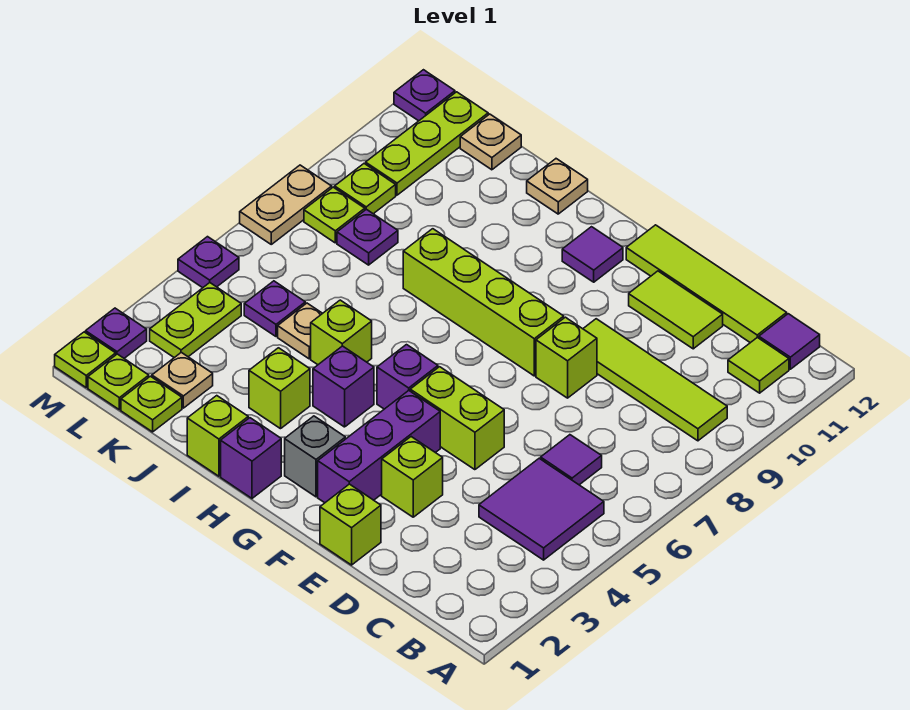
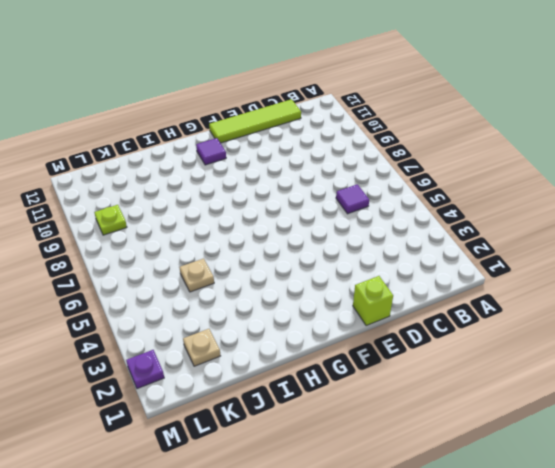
none -> purple tile B4:C5 level 1
none -> lime tile B9:E9 level 1
none -> lime tile B11 level 1
none -> purple tile B12 level 1

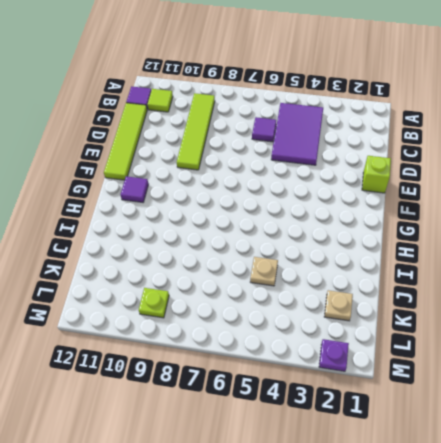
purple tile B4:D5 level 1 -> purple tile B4:C5 level 1
none -> lime tile D11:E11 level 1
none -> lime brick E3 level 1
none -> lime brick E5:F5 level 1
none -> lime brick E8 level 1

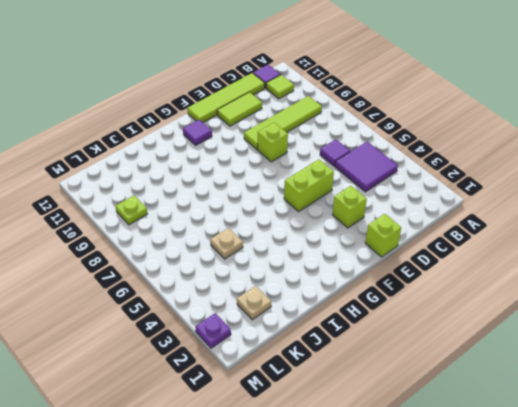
none -> purple brick F2:F4 level 1
none -> lime brick F8:I8 level 1
none -> grey brick G2 level 1
none -> purple brick G5 level 1

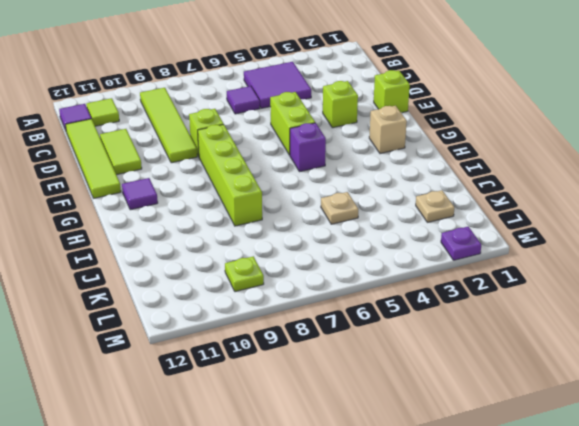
tan brick G2 level 1 -> grey brick G2 level 1
none -> purple brick F2:F4 level 1
none -> purple brick H1 level 1
none -> purple brick H4 level 1
none -> lime brick I1 level 1

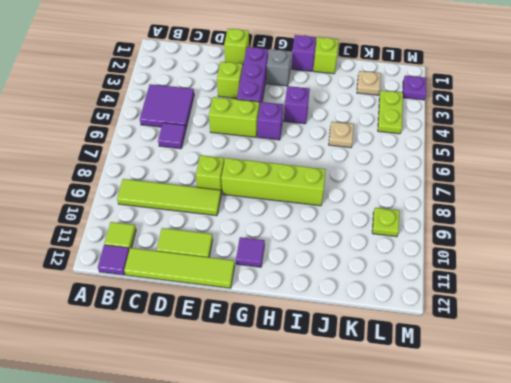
none -> lime brick I3 level 1
none -> lime brick I5 level 1
none -> tan plate I12 level 1
none -> lime plate K1 level 1

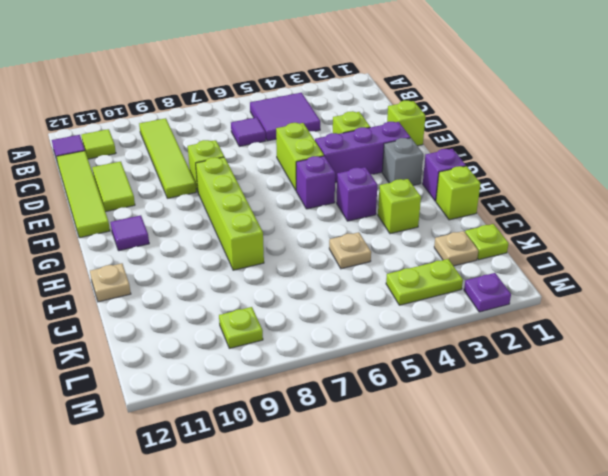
none -> lime brick I5 level 1
none -> purple plate K5 level 1
none -> purple plate K8 level 1
none -> tan plate K12 level 1

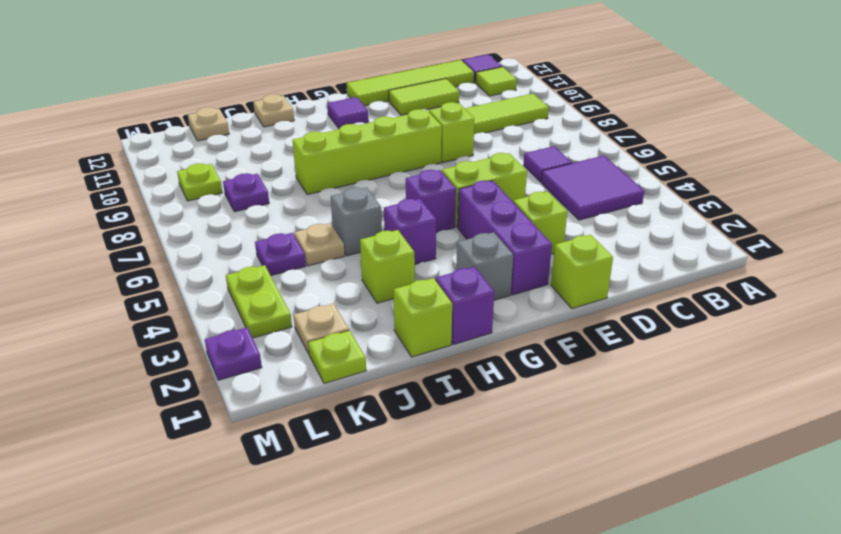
grey brick I5 level 1 -> lime brick I5 level 1
none -> lime plate L1 level 1
none -> lime plate L8 level 1
none -> lime plate L10:L12 level 1
none -> lime plate M1 level 1

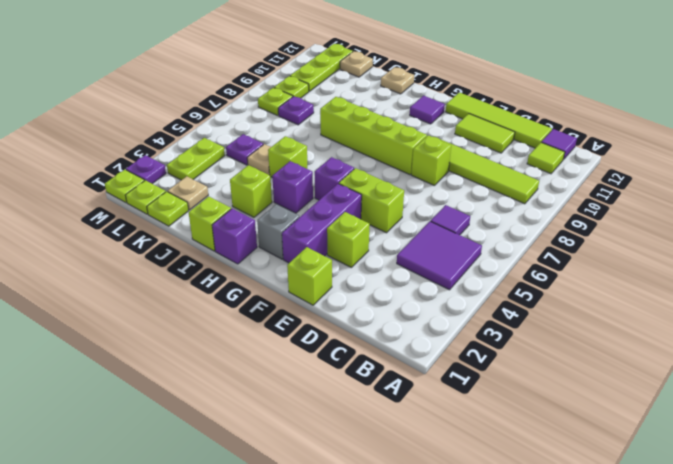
none -> purple plate M5 level 1
none -> tan plate M7:M8 level 1
none -> purple plate M12 level 1

